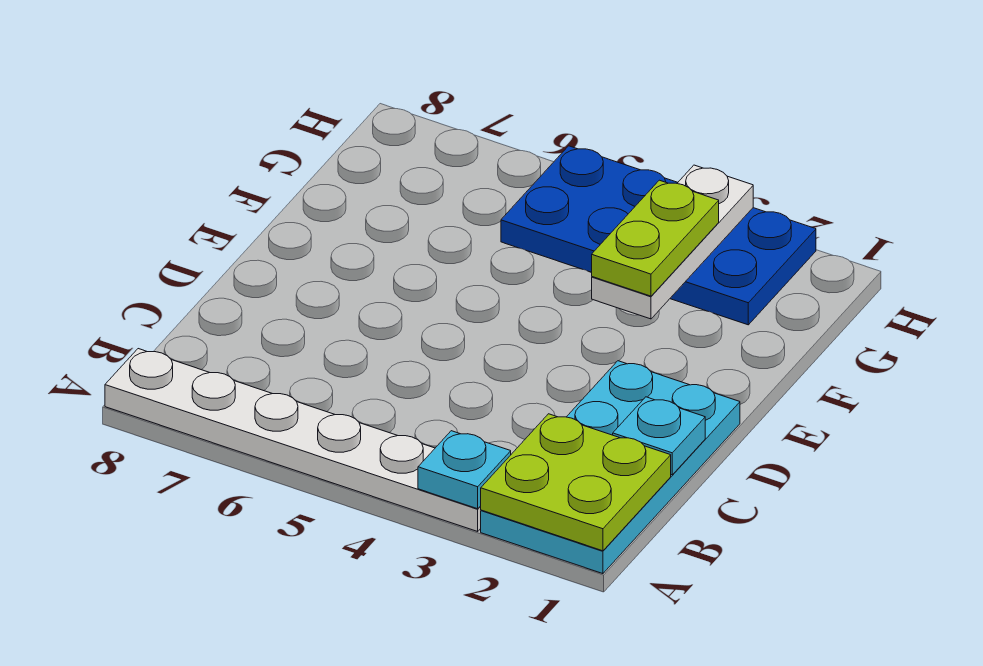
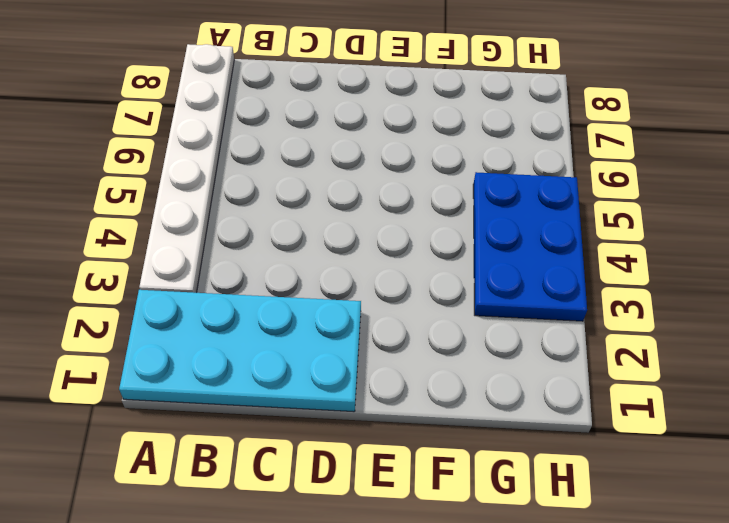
blue plate G3:H5 level 1 -> blue plate G2:H5 level 1
none -> lime plate A1:B2 level 2
none -> cyan plate A3 level 2

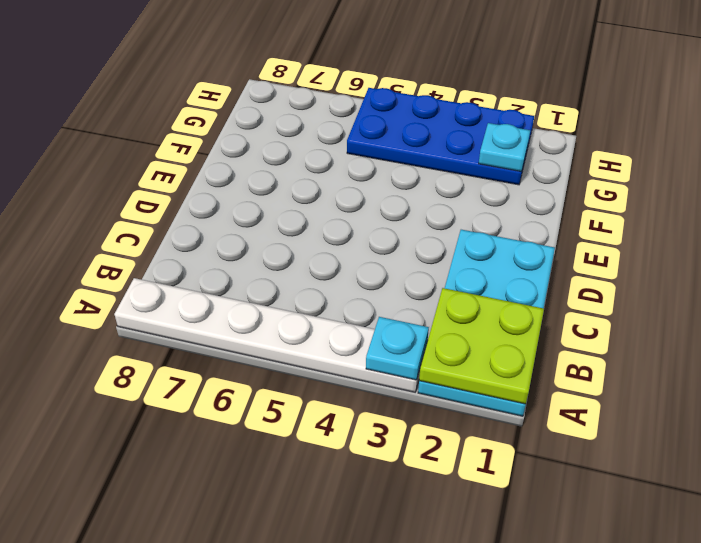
cyan plate G2 level 2 -> cyan plate C1 level 2
none -> white plate F3:H3 level 2
none -> lime plate F3:G3 level 3

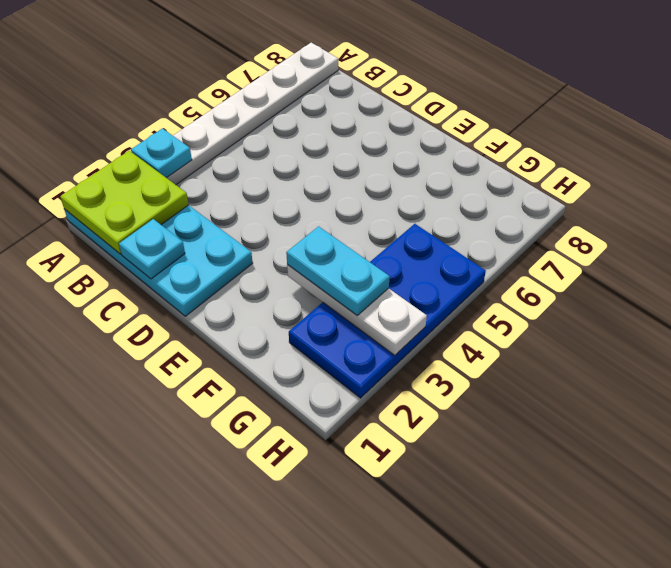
cyan plate F3:G3 level 3 -> lime plate F3:G3 level 3

